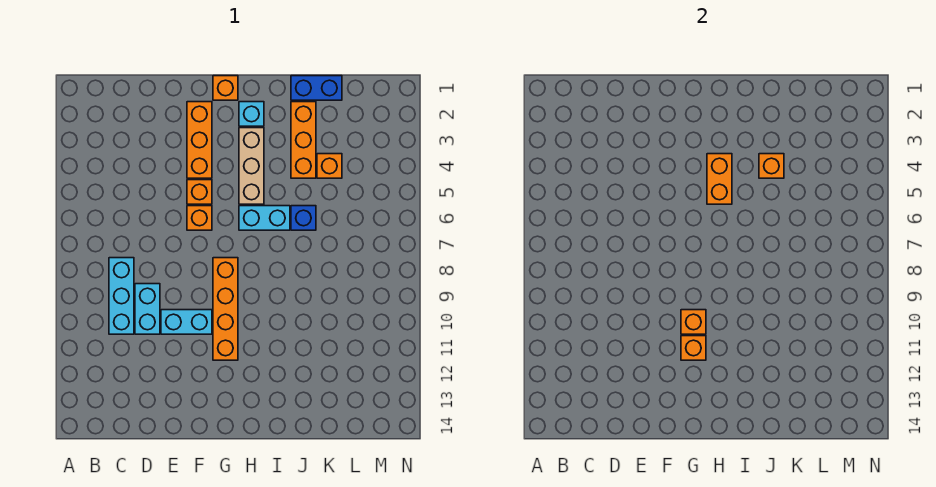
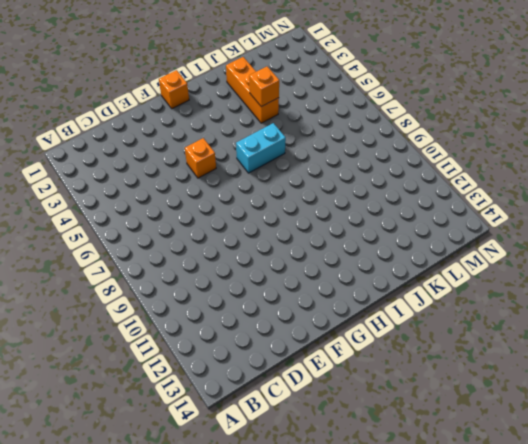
none -> cyan brick C8:C10 level 1
none -> cyan brick D9:D10 level 1
none -> cyan brick E10:F10 level 1

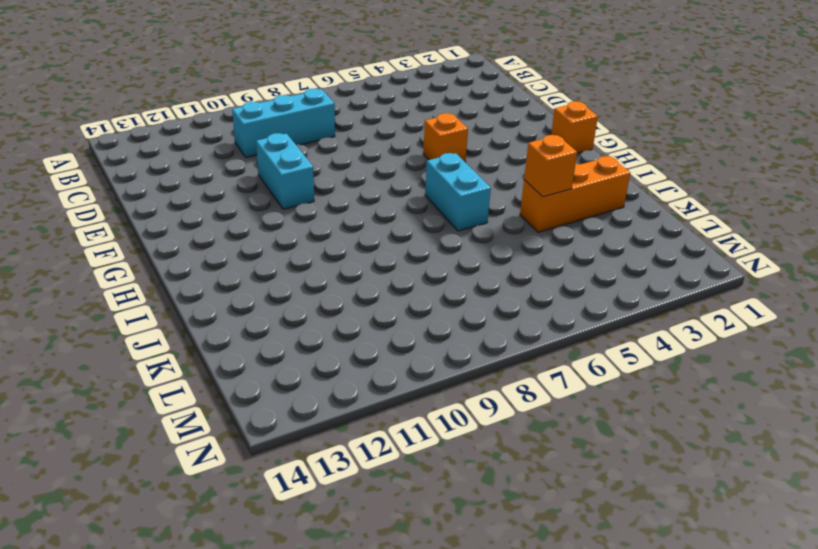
none -> cyan brick D9:D10 level 1
none -> orange brick F2:F4 level 1
none -> orange brick F6 level 1

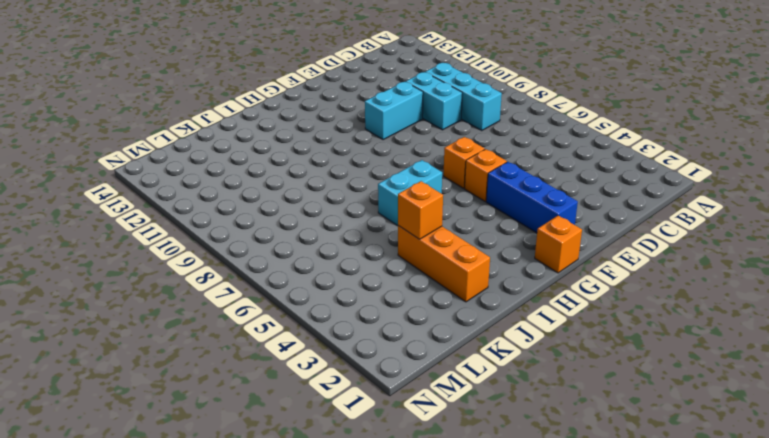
blue brick F2:F4 level 1 -> orange brick F2:F4 level 1
none -> orange brick G8:G11 level 1
none -> cyan brick H2 level 1
none -> tan brick H3:H5 level 1

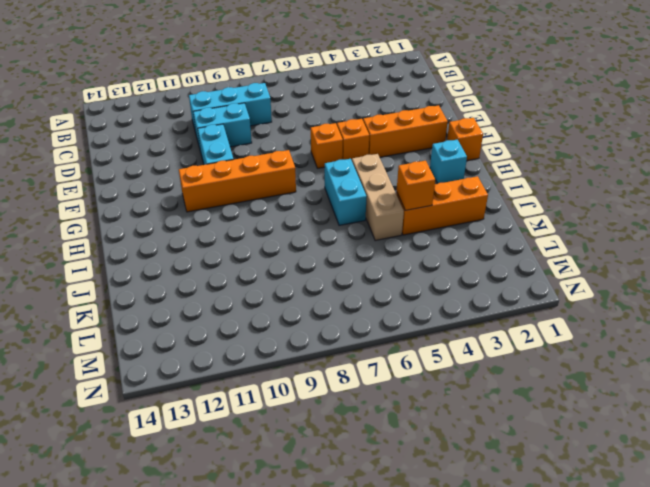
tan brick H5:J5 level 1 -> tan brick H3:H5 level 1
none -> blue brick J1:K1 level 1
none -> blue brick J6 level 1
none -> orange brick K4 level 1

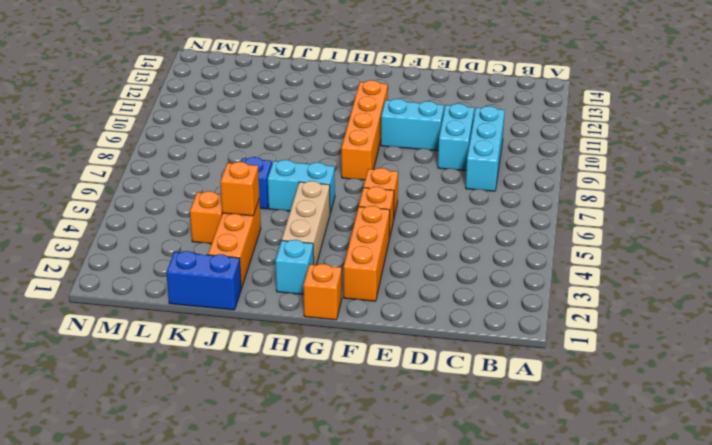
none -> orange brick G10 level 2
none -> orange brick G11 level 2
none -> orange brick H4:H5 level 2

